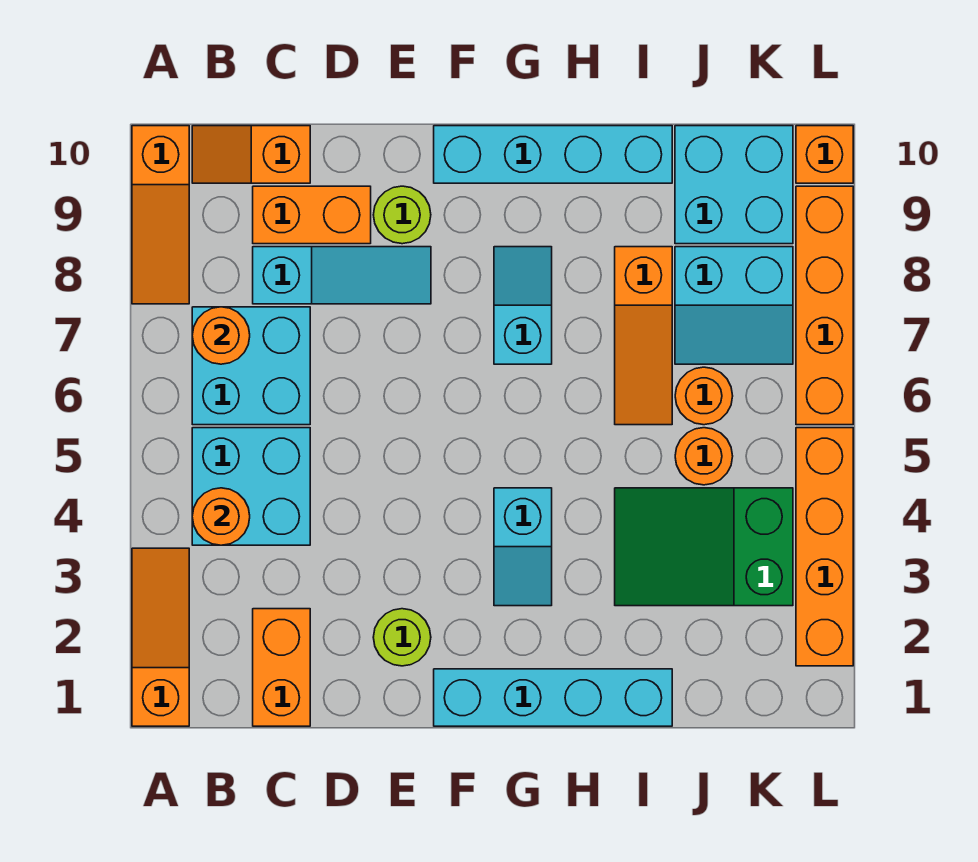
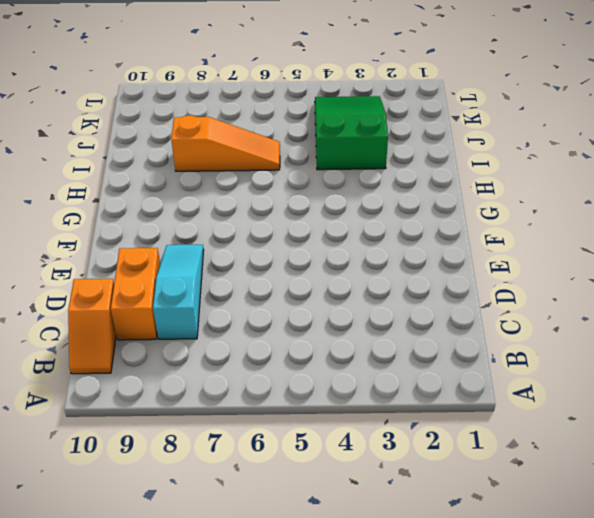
green slope I3:K4 level 1 top I -> green slope I3:K4 level 1 top K
none -> orange slope A1:A3 level 1 top 1
none -> orange slope A8:A10 level 1 top 10
none -> cyan brick B4:C5 level 1

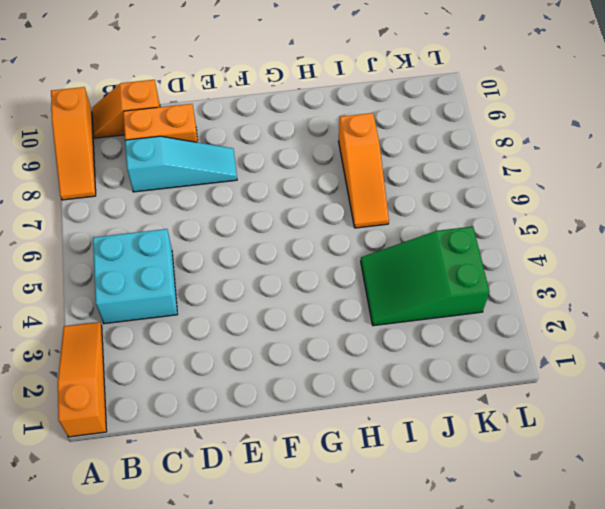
none -> cyan brick B6:C7 level 1
none -> orange brick C1:C2 level 1
none -> lime round brick E2 level 1

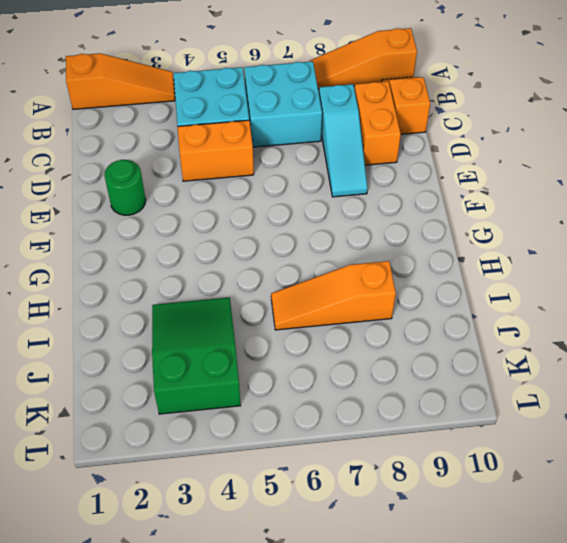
orange brick D4:D5 level 1 -> orange brick C1:C2 level 1
green round brick E2 level 1 -> lime round brick E2 level 1
none -> lime round brick E9 level 1
none -> cyan brick F1:I1 level 1
none -> cyan brick F10:I10 level 1

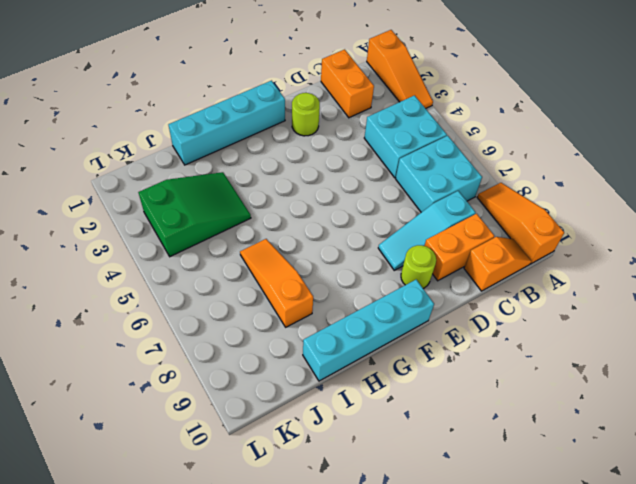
none -> cyan slope G3:G4 level 1 top 4
none -> cyan slope G7:G8 level 1 top 7
none -> orange round brick J5 level 1

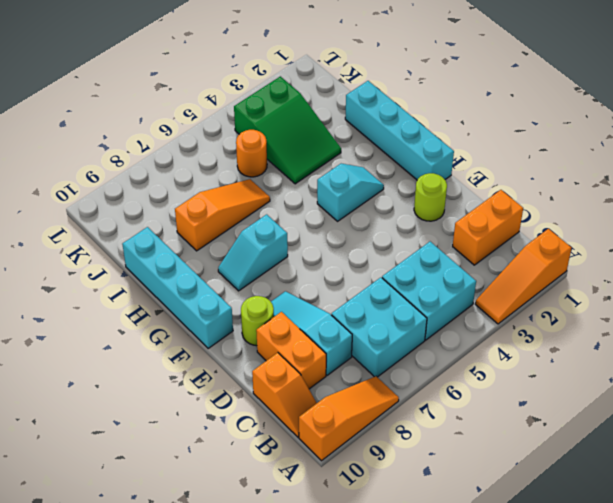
none -> orange round brick J6 level 1
none -> cyan slope J7:K8 level 1 top 8
none -> cyan brick J9:K10 level 1

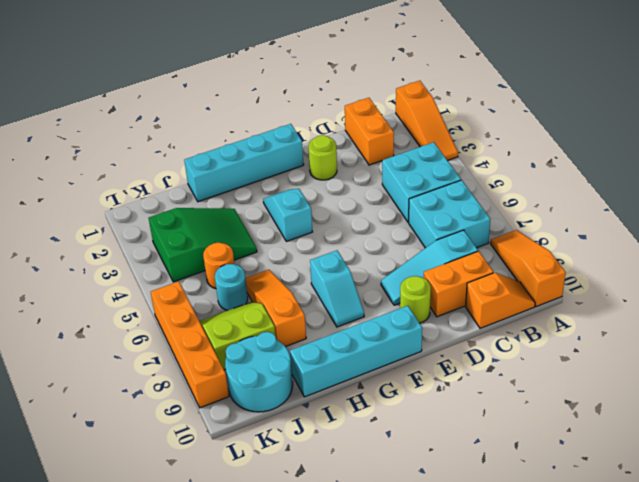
cyan round brick J6 level 1 -> orange round brick J6 level 1
lime slope J7:K8 level 1 top 8 -> cyan slope J7:K8 level 1 top 8
cyan round brick J9:K10 level 1 -> cyan brick J9:K10 level 1
none -> orange brick L2:L5 level 1
none -> orange brick L10 level 1
none -> orange round brick B4 level 2

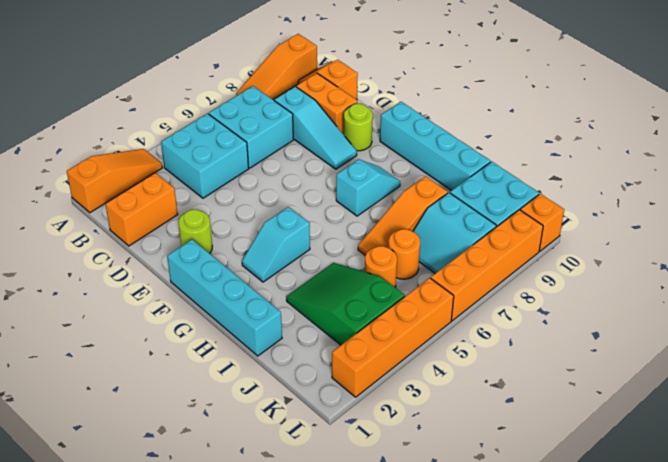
none -> orange round brick B4 level 2
none -> orange round brick B7 level 2

